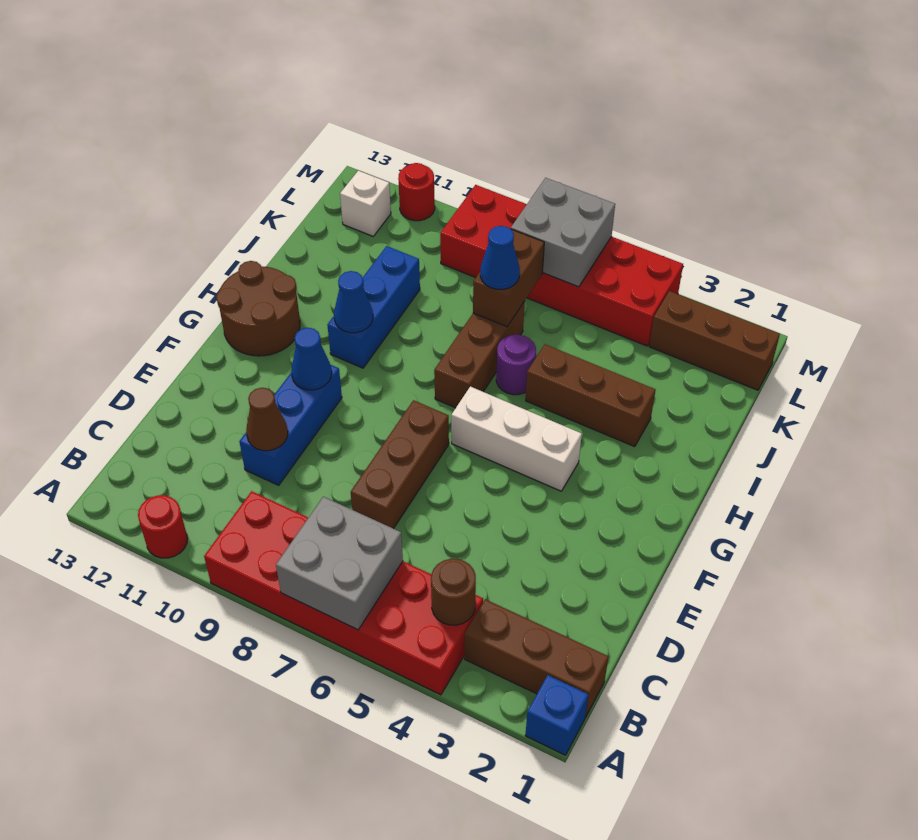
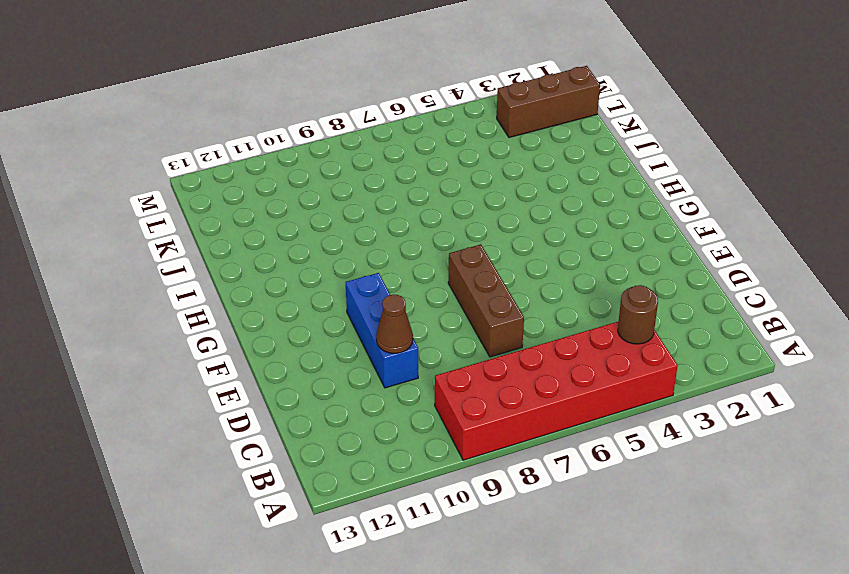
none -> blue brick A1 level 1
none -> red round brick A11 level 1
none -> brown brick B1:B3 level 1

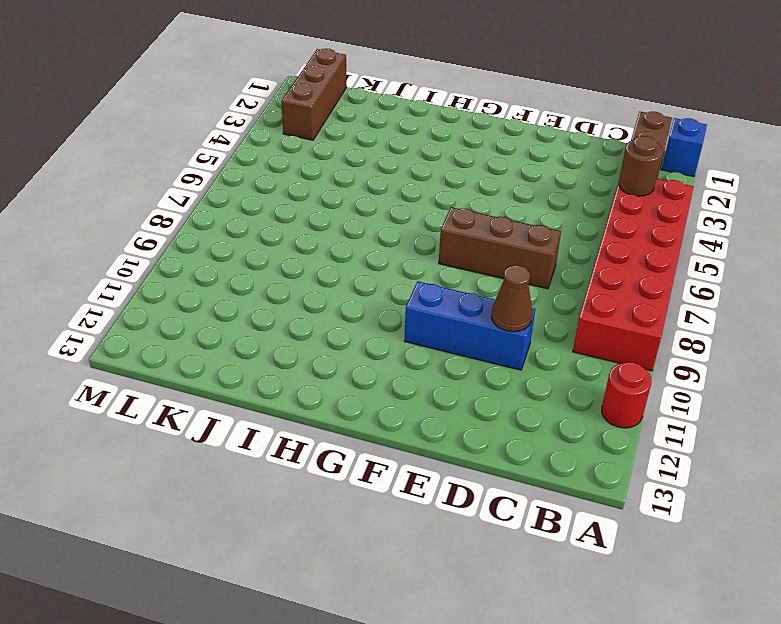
none -> white brick G4:G6 level 1
none -> brown round brick G12:H13 level 1
none -> brown brick H7:J7 level 1

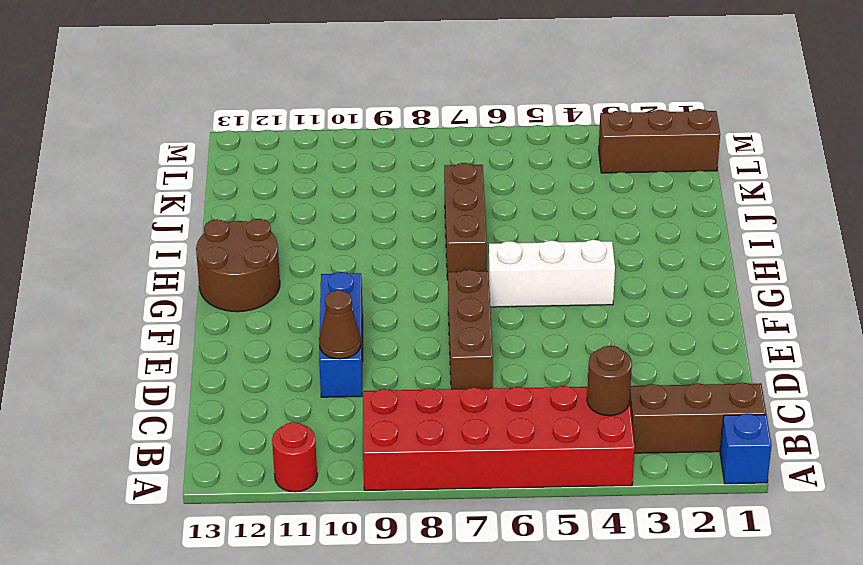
none -> blue brick H10:J10 level 1
none -> brown brick I3:I5 level 1
none -> purple round brick I6 level 1

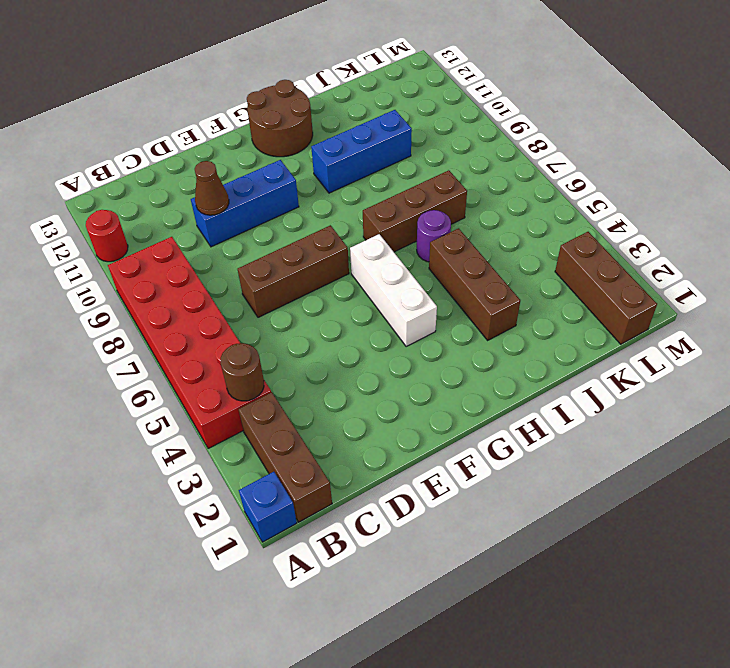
none -> red brick L4:M9 level 1
none -> white brick L12 level 1
none -> red round brick M11 level 1

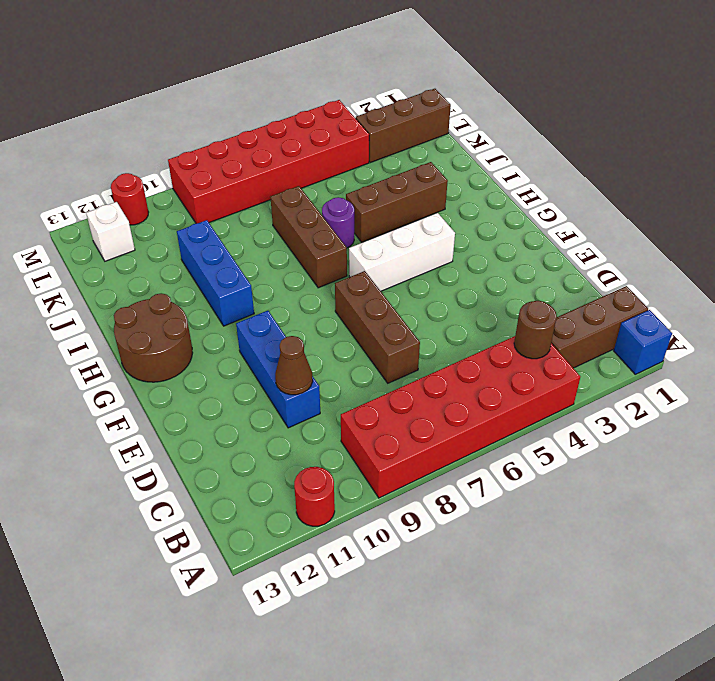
none -> grey brick A6:B7 level 2
none -> blue cone F10 level 2
none -> blue cone H10 level 2

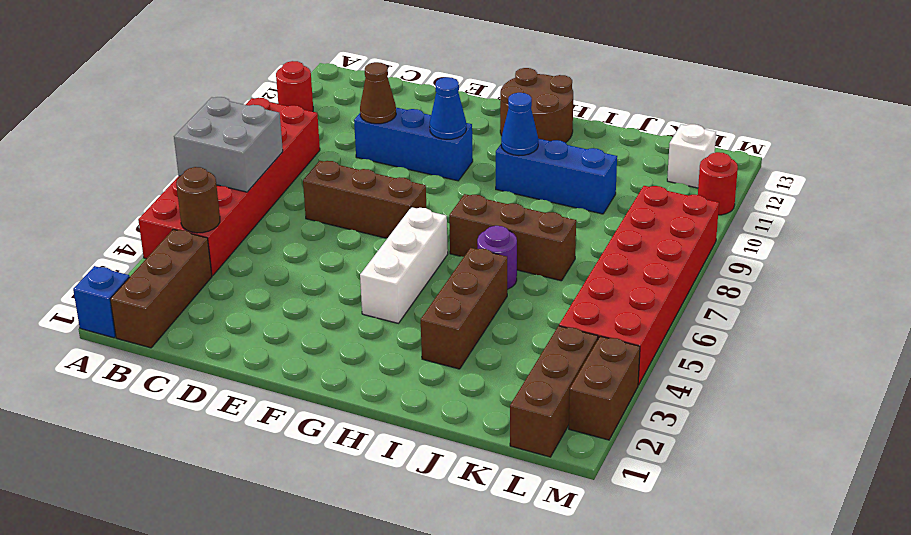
brown brick M2:M3 level 1 -> brown brick J7:K7 level 2
none -> grey brick L6:M7 level 2
none -> blue cone J7 level 3

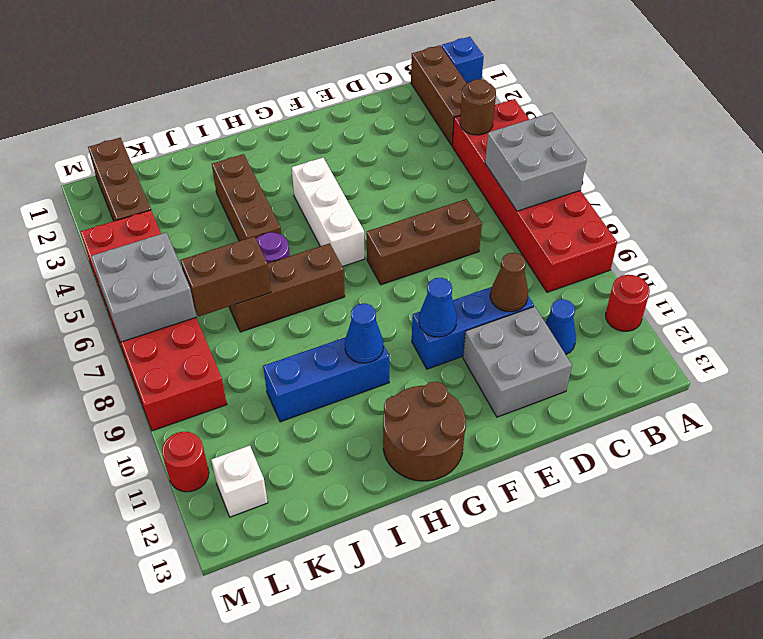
blue cone C11 level 1 -> blue cone J7 level 3
grey brick D11:E12 level 1 -> none

